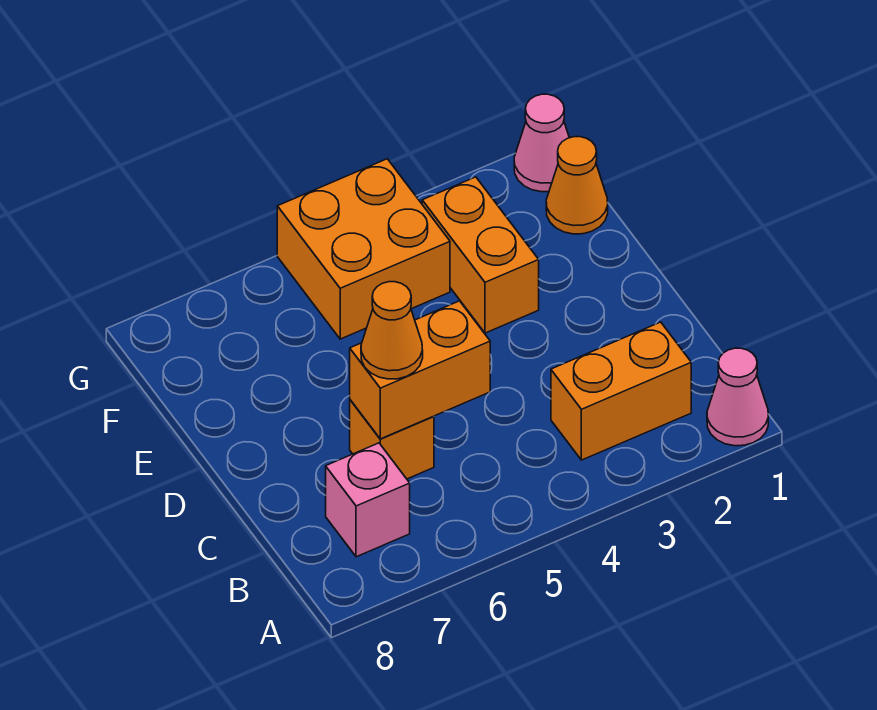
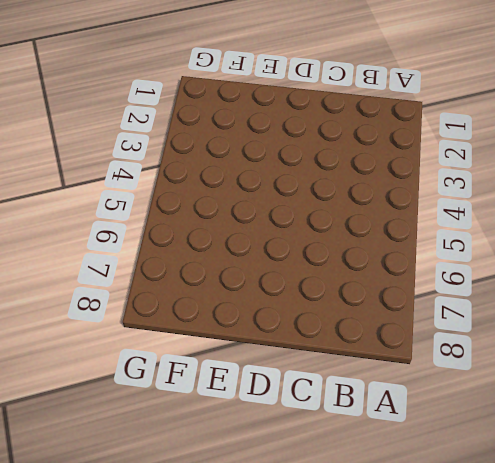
none -> pink cone A1 level 1
none -> orange brick B2:B3 level 1

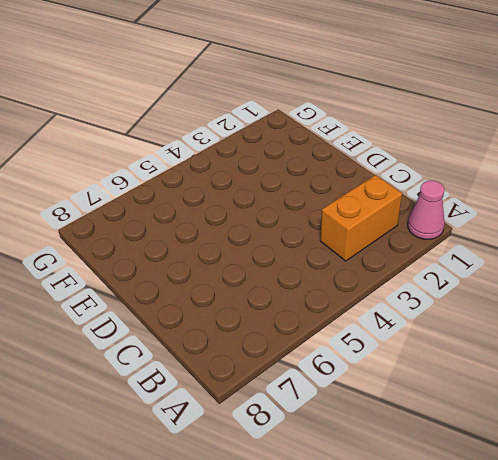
none -> pink brick B7 level 1
none -> orange brick C6 level 1

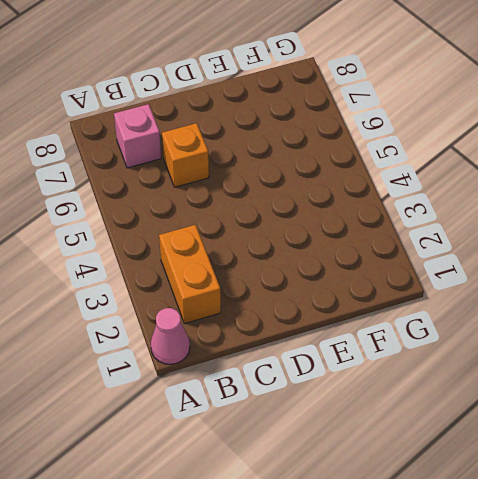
none -> orange brick E3:F3 level 1
none -> orange cone F1 level 1

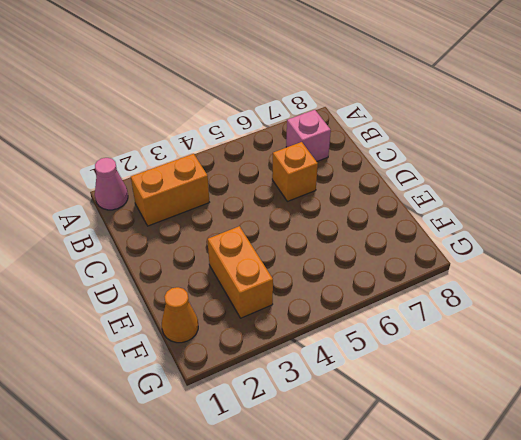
none -> orange brick F4:G5 level 1
none -> pink cone G1 level 1

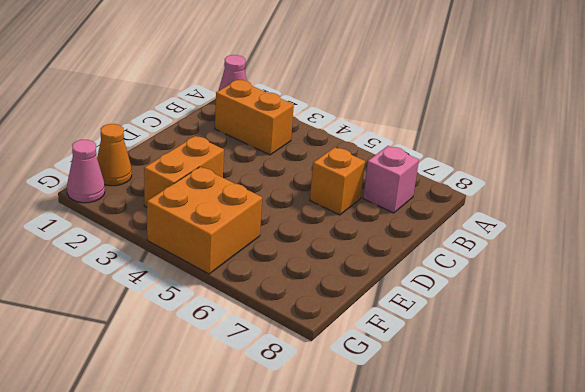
none -> orange brick C5:C6 level 2
none -> orange cone C6 level 3

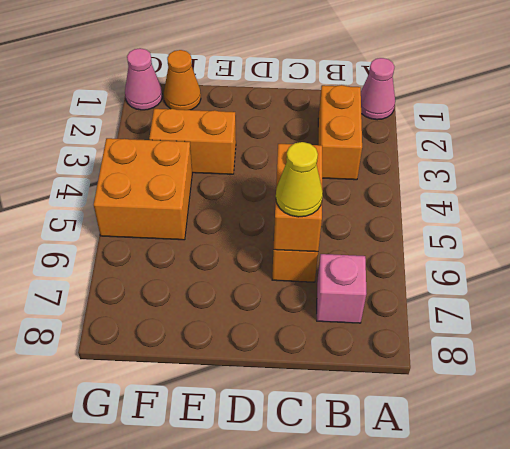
yellow cone C6 level 3 -> orange cone C6 level 3

